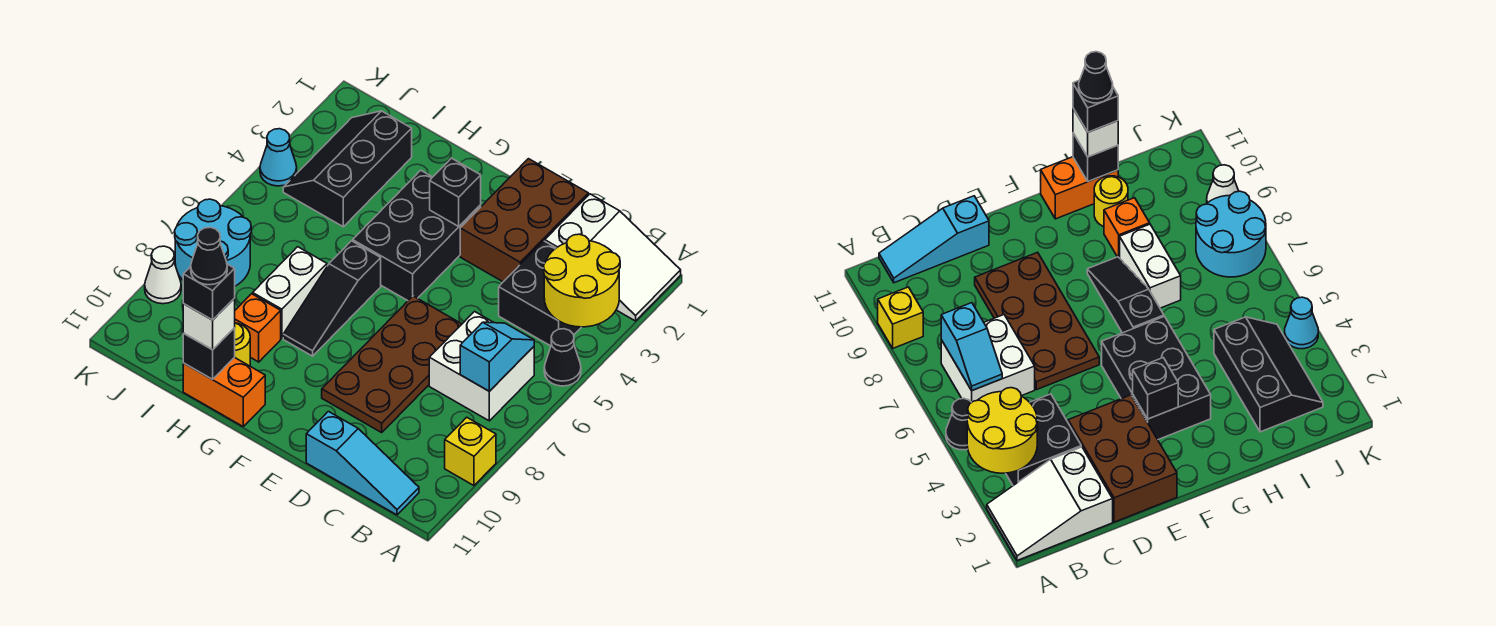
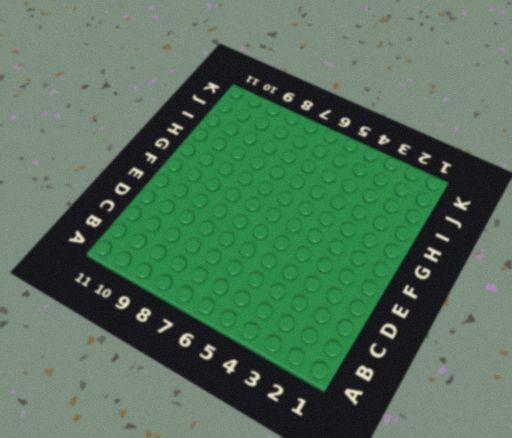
none -> white slope A1:C2 level 1 top C
none -> black cone A5 level 1
none -> yellow brick A9 level 1

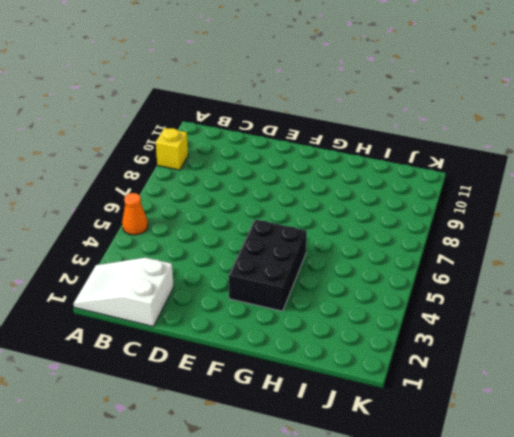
orange cone A5 level 1 -> black cone A5 level 1
none -> black brick B3:C4 level 1
none -> white brick B6:C7 level 1
none -> cyan slope B11:D11 level 1 top D

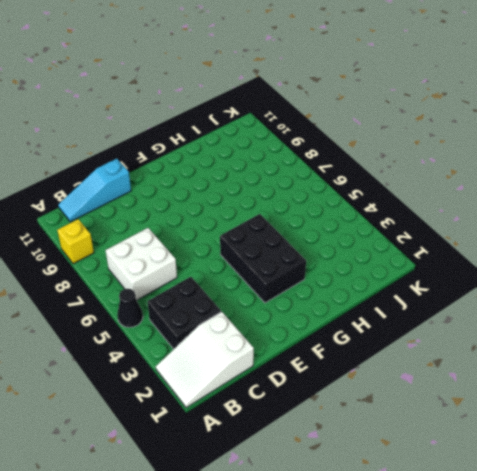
none -> brown brick D1:E3 level 1
none -> brown plate D6:E9 level 1
none -> black slope G6:G8 level 1 top 6

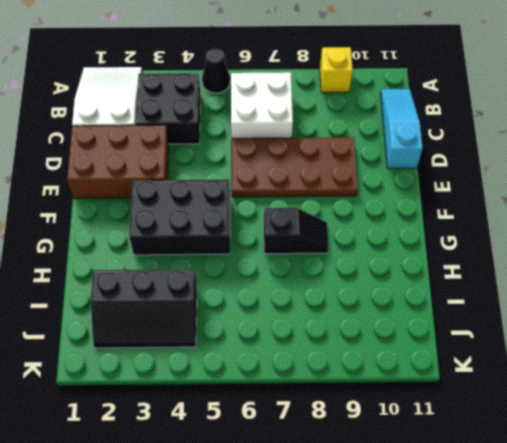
black slope G7:G8 level 1 top 7 -> black slope G6:G8 level 1 top 6
none -> orange brick G11:H11 level 1
none -> white brick H7:H8 level 1
none -> orange brick H9 level 1

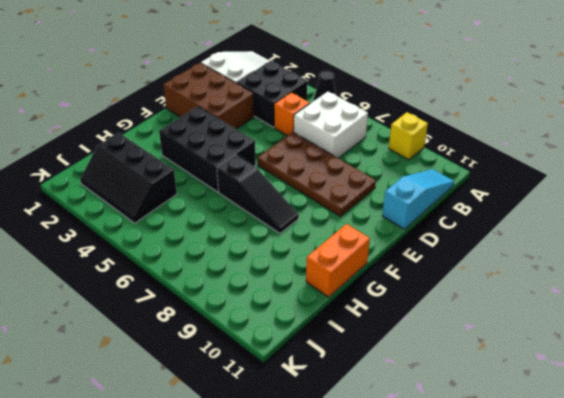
orange brick C5 level 1 -> orange brick H9 level 1
none -> white brick H7:H8 level 1
none -> yellow round brick H10 level 1
none -> cyan round brick J7:K8 level 1

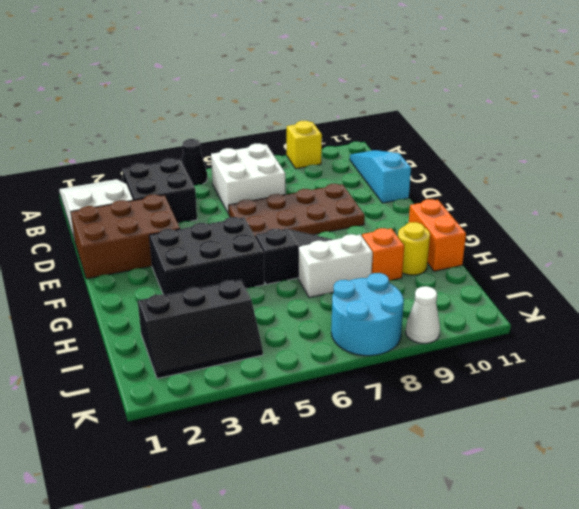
none -> cyan cone K4 level 1
none -> yellow round brick A3:B4 level 2
none -> cyan slope B6:B7 level 2 top 7

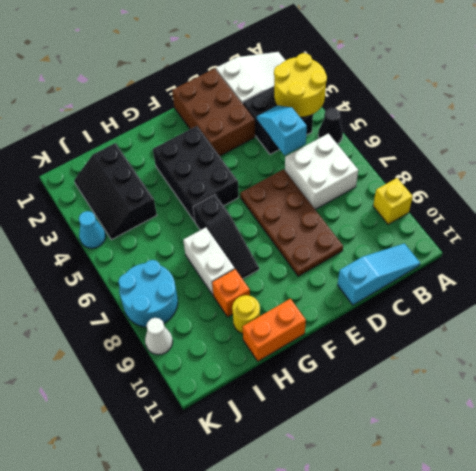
cyan slope C4:C5 level 2 top 5 -> cyan slope B6:B7 level 2 top 7
none -> black brick F3 level 2
none -> black brick H11 level 2
none -> white brick H11 level 3

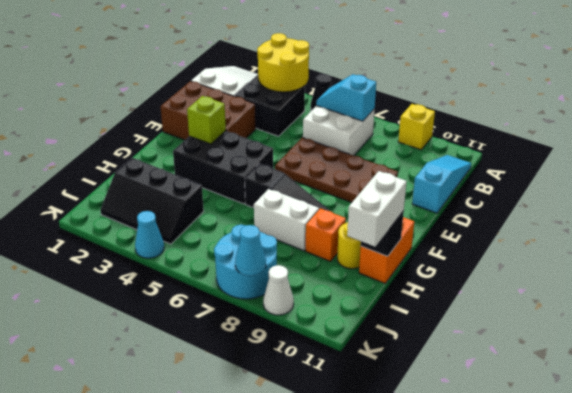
lime brick F3 level 2 -> black brick F3 level 2
white brick H11:I11 level 3 -> white brick H11 level 3
cyan cone K8 level 2 -> none
none -> black brick H11 level 4
none -> black cone H11 level 5

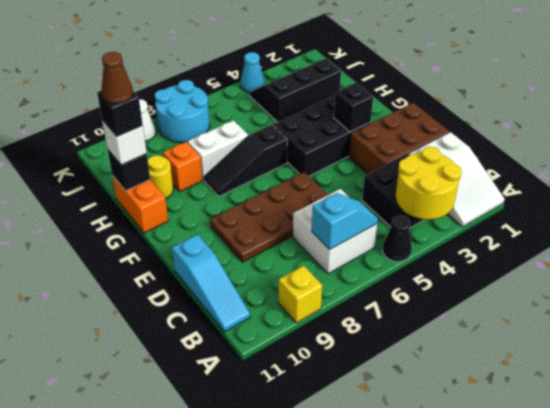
brown cone H11 level 5 -> black cone H11 level 5

